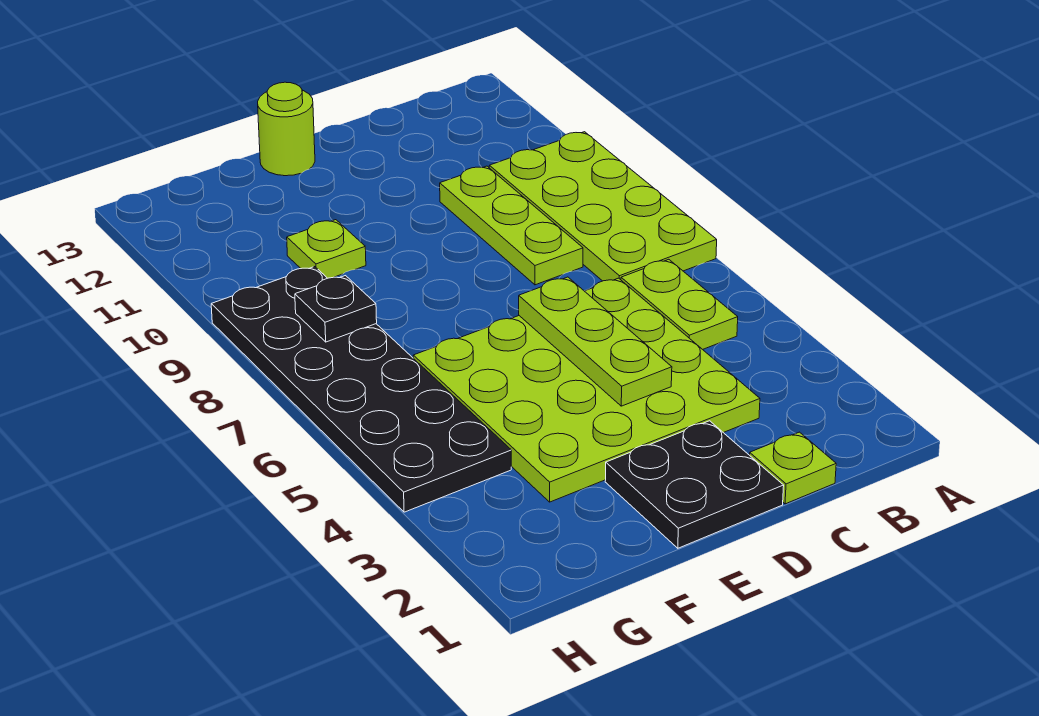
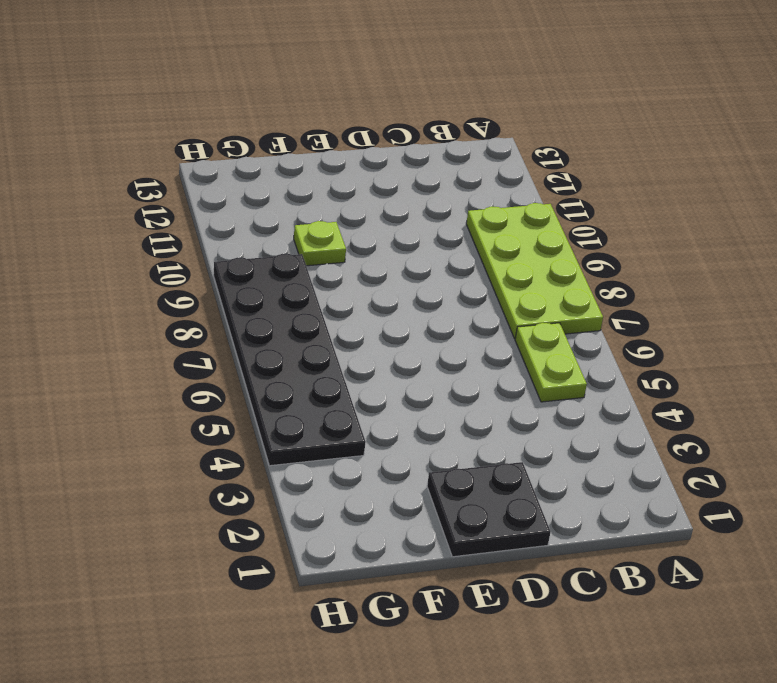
none -> lime plate C1 level 1
none -> lime plate C3:F6 level 1

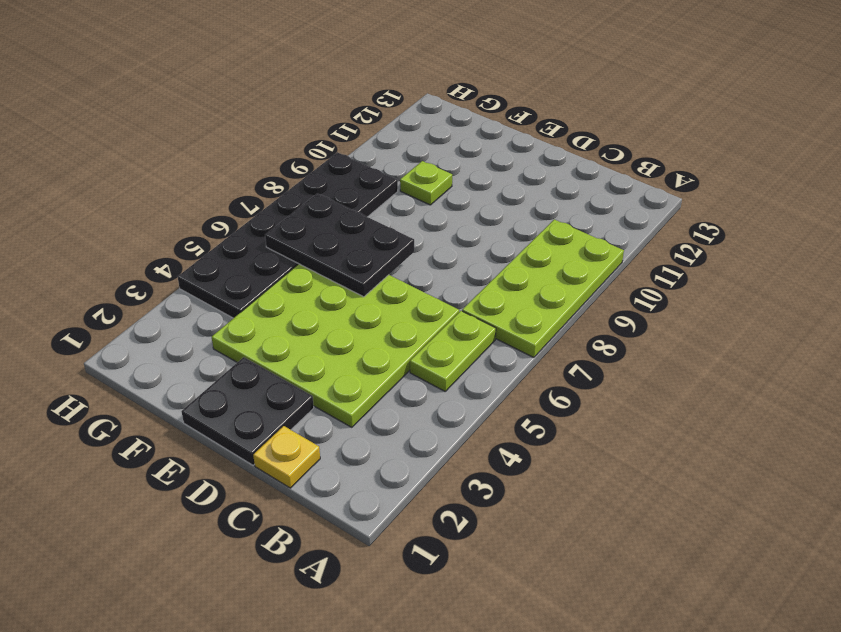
yellow plate C1 level 1 -> lime plate C1 level 1
black plate E6:G7 level 2 -> none
none -> lime plate C8:C10 level 1
none -> lime round brick E13 level 1

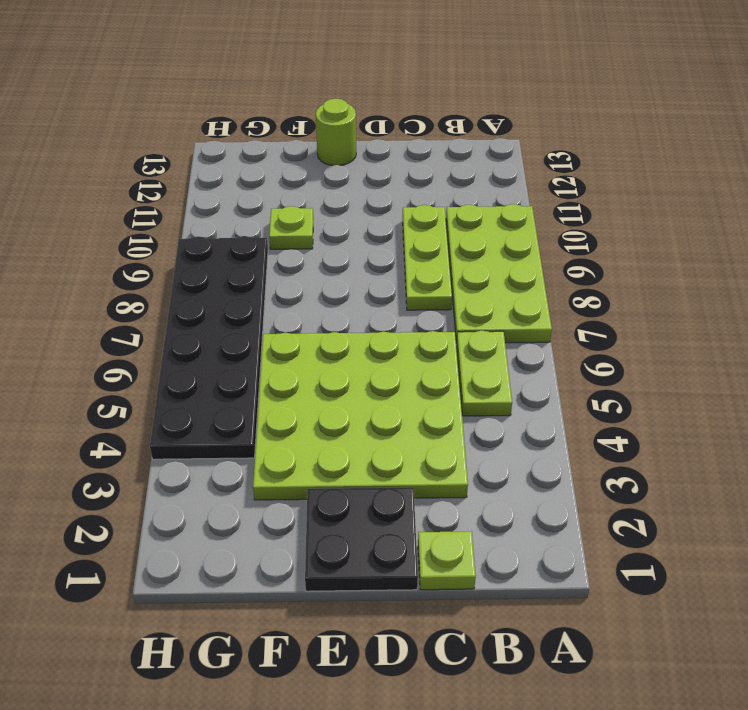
none -> lime plate D4:D6 level 2
none -> black plate G8 level 2

